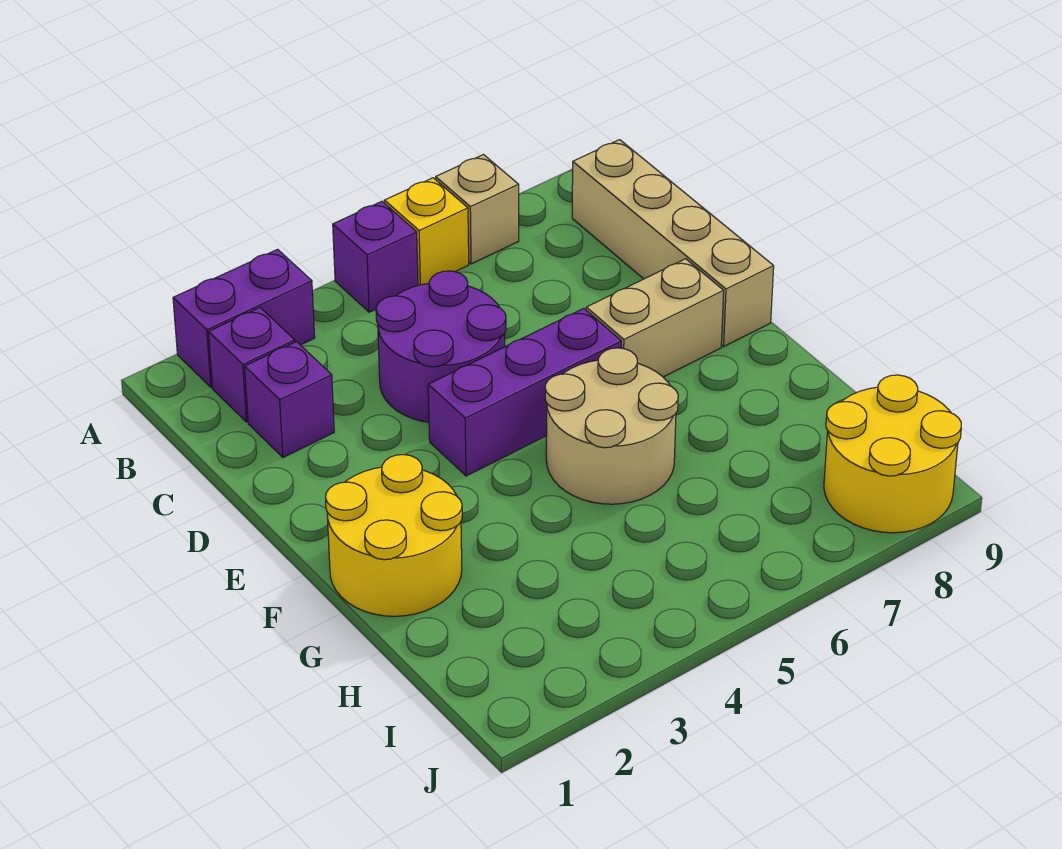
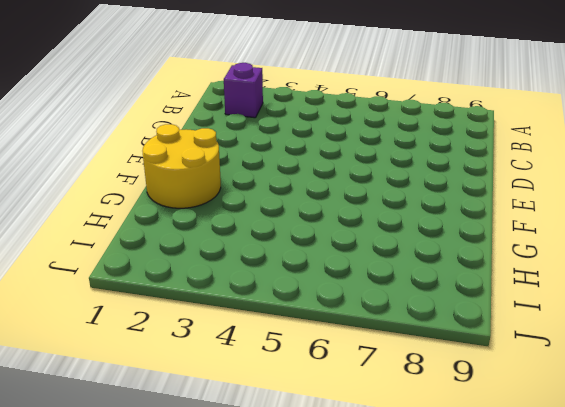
none -> purple brick A2:A3 level 1
none -> purple brick A5 level 1
none -> yellow brick A6 level 1

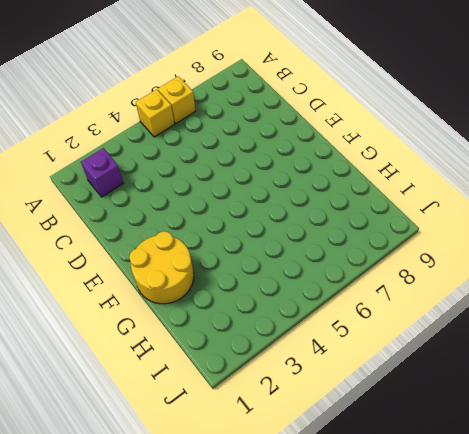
yellow brick A5 level 1 -> purple brick A5 level 1
none -> purple brick A2:A3 level 1
none -> tan brick A7 level 1
none -> tan brick B9:E9 level 1

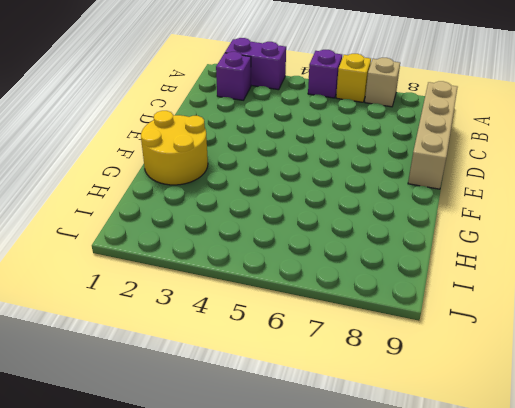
none -> purple brick C2 level 1
none -> purple round brick C4:D5 level 1
none -> purple brick E4:E6 level 1

